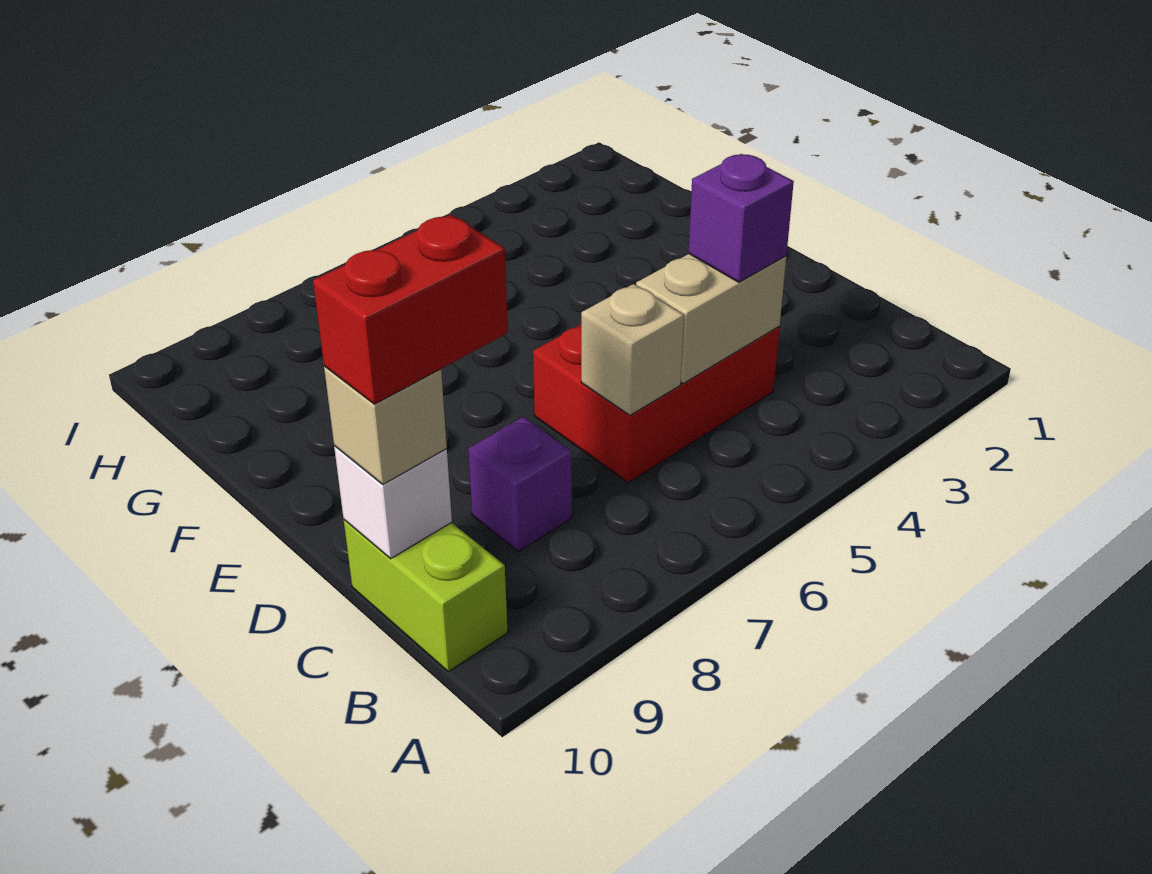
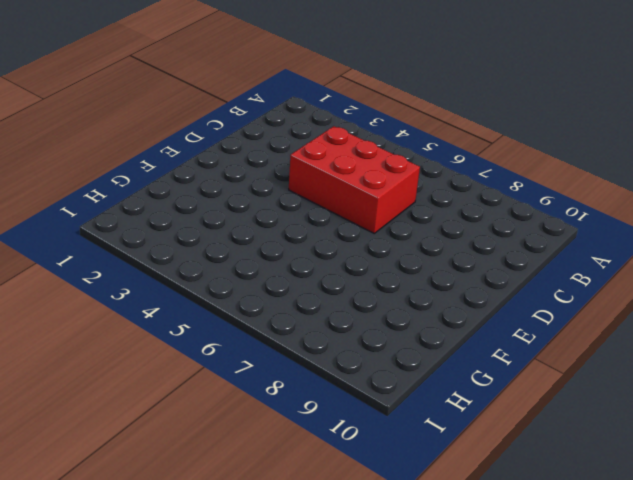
none -> lime brick B10:C10 level 1
none -> purple brick C8 level 1

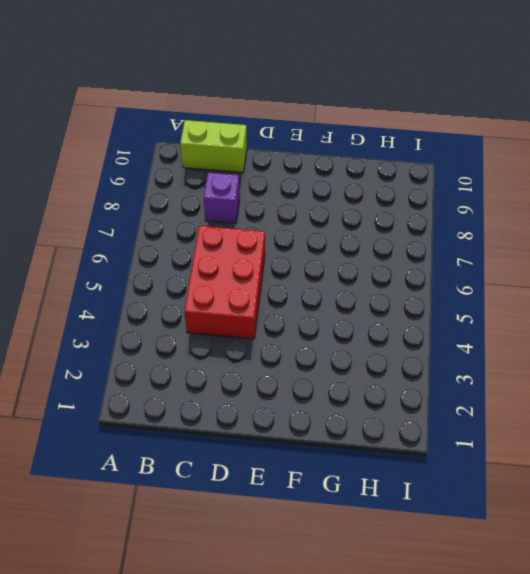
none -> tan brick C4:C5 level 2
none -> tan brick C6 level 2

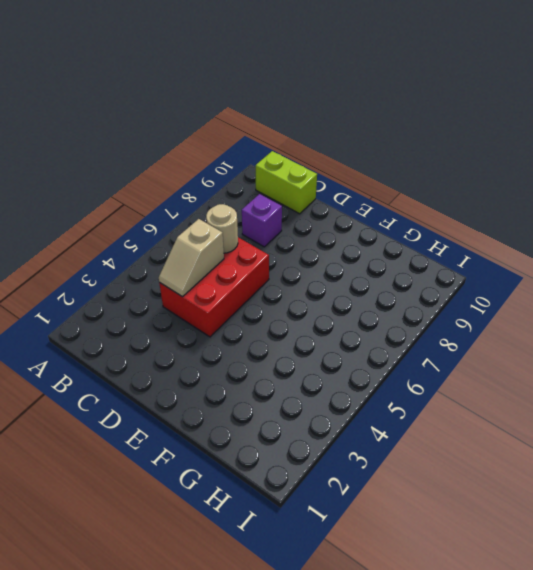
tan slope C4:C5 level 2 top 5 -> tan brick C4:C5 level 2
tan round brick C6 level 2 -> tan brick C6 level 2
none -> white brick C10 level 2
none -> purple brick C4 level 3

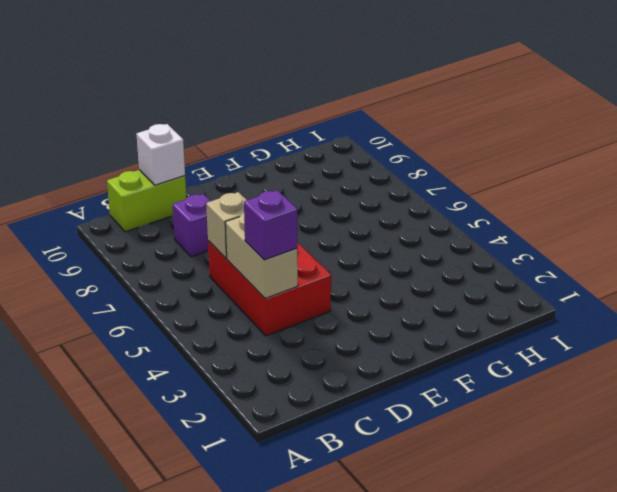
none -> tan brick C10 level 3
none -> red brick C9:C10 level 4

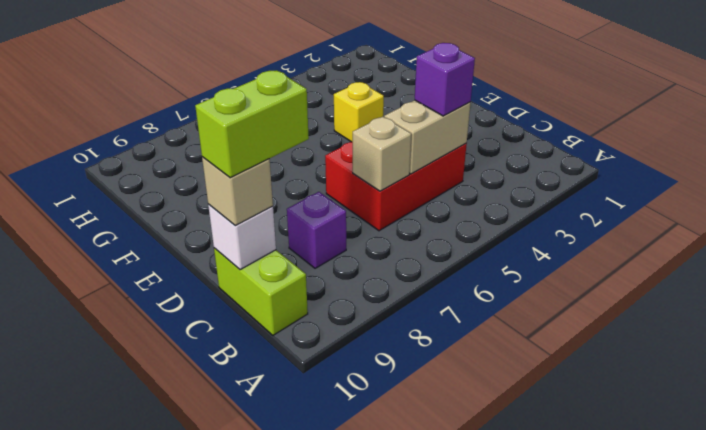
lime brick C9:C10 level 4 -> red brick C9:C10 level 4
yellow brick F4 level 1 -> none

